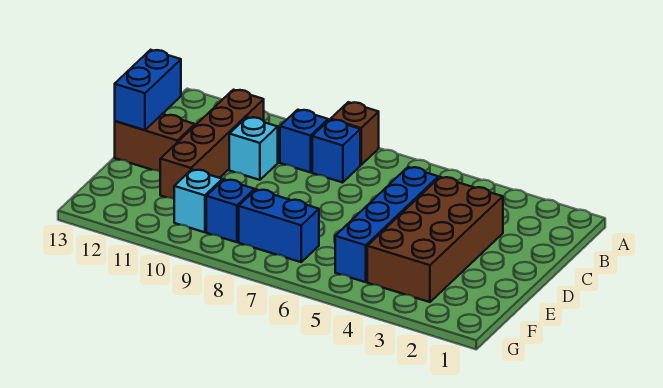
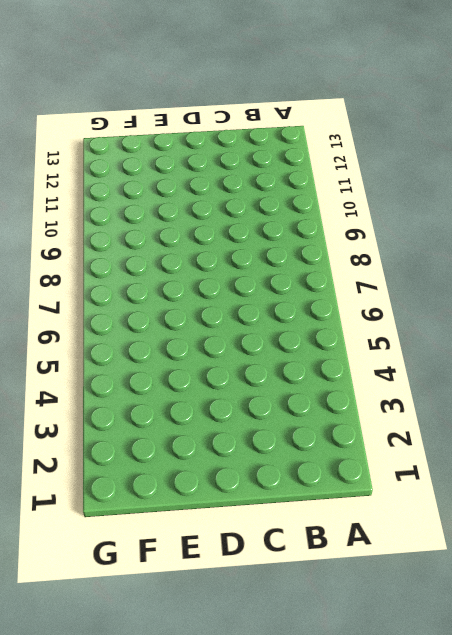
none -> brown brick A8 level 1
none -> blue brick B8 level 1
none -> blue brick B9 level 1

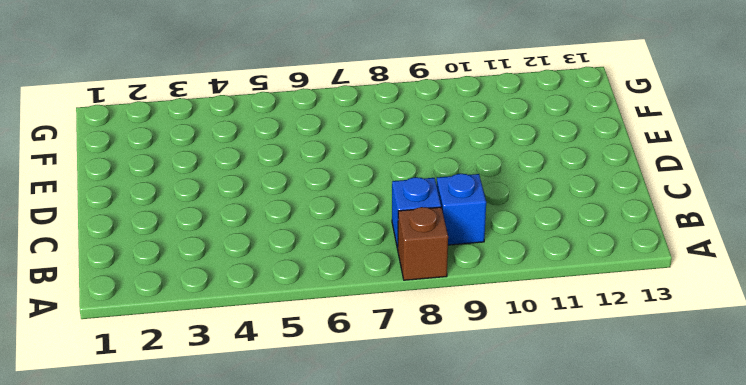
none -> brown brick B11:E11 level 1
none -> brown brick C3:F4 level 1
none -> blue brick C5:F5 level 1

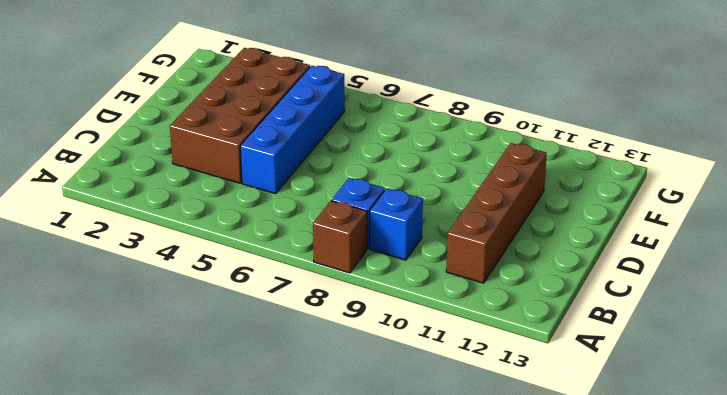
none -> cyan brick C10 level 1
none -> brown brick D12:D13 level 1
none -> blue brick F7:F8 level 1

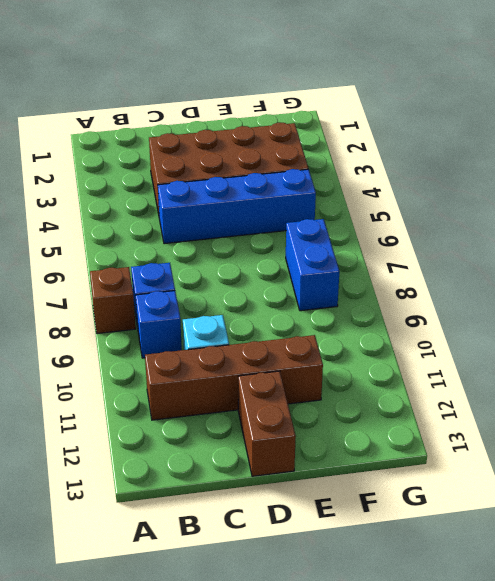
none -> blue brick F9 level 1
none -> cyan brick F10 level 1
none -> blue brick C13:D13 level 2

